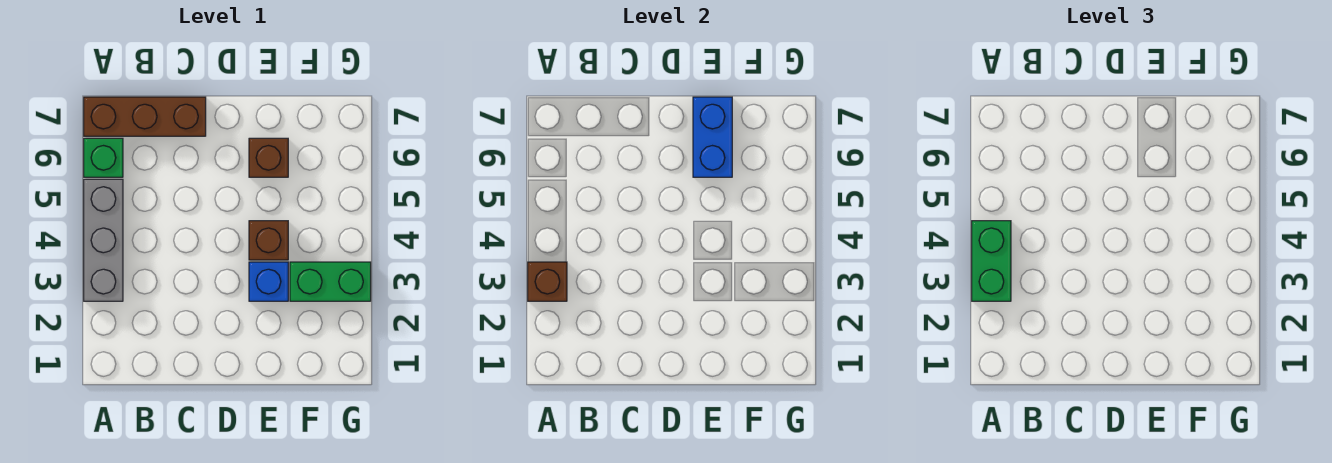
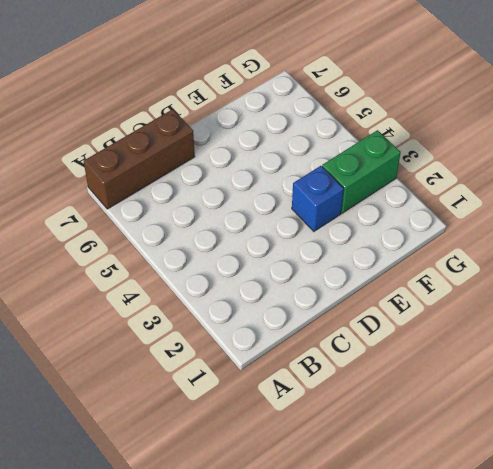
none -> grey brick A3:A5 level 1
none -> green brick A6 level 1

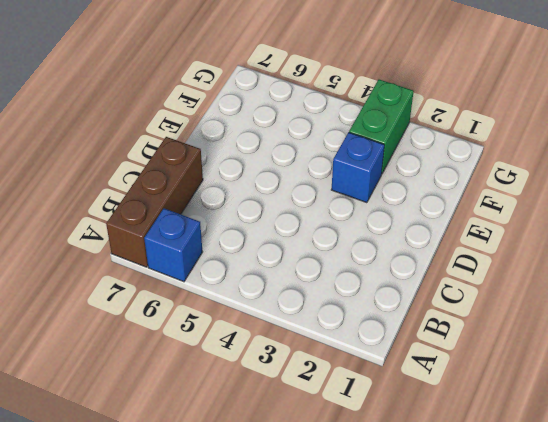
blue brick A6 level 1 -> green brick A6 level 1
none -> grey brick A3:A5 level 1
none -> brown brick E4 level 1

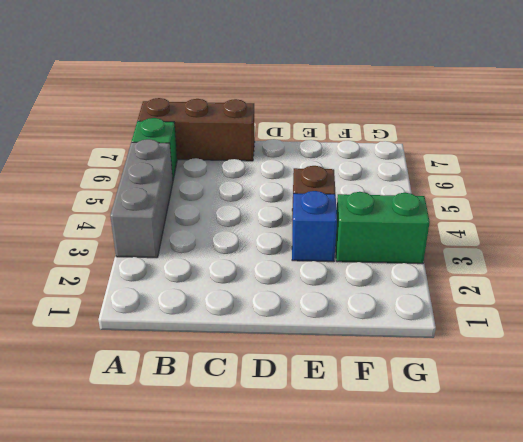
none -> brown brick E6 level 1
none -> brown brick A3 level 2

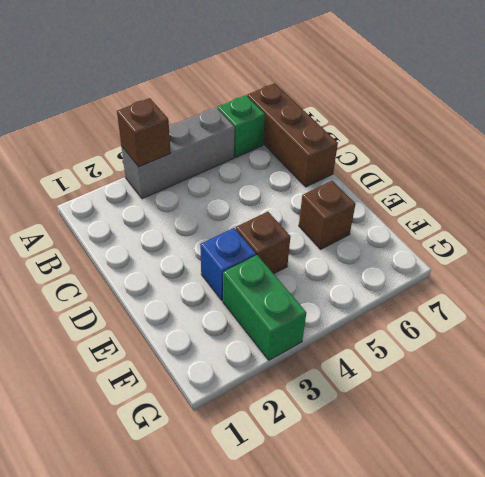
none -> blue brick E6:E7 level 2
none -> green brick A3:A4 level 3

